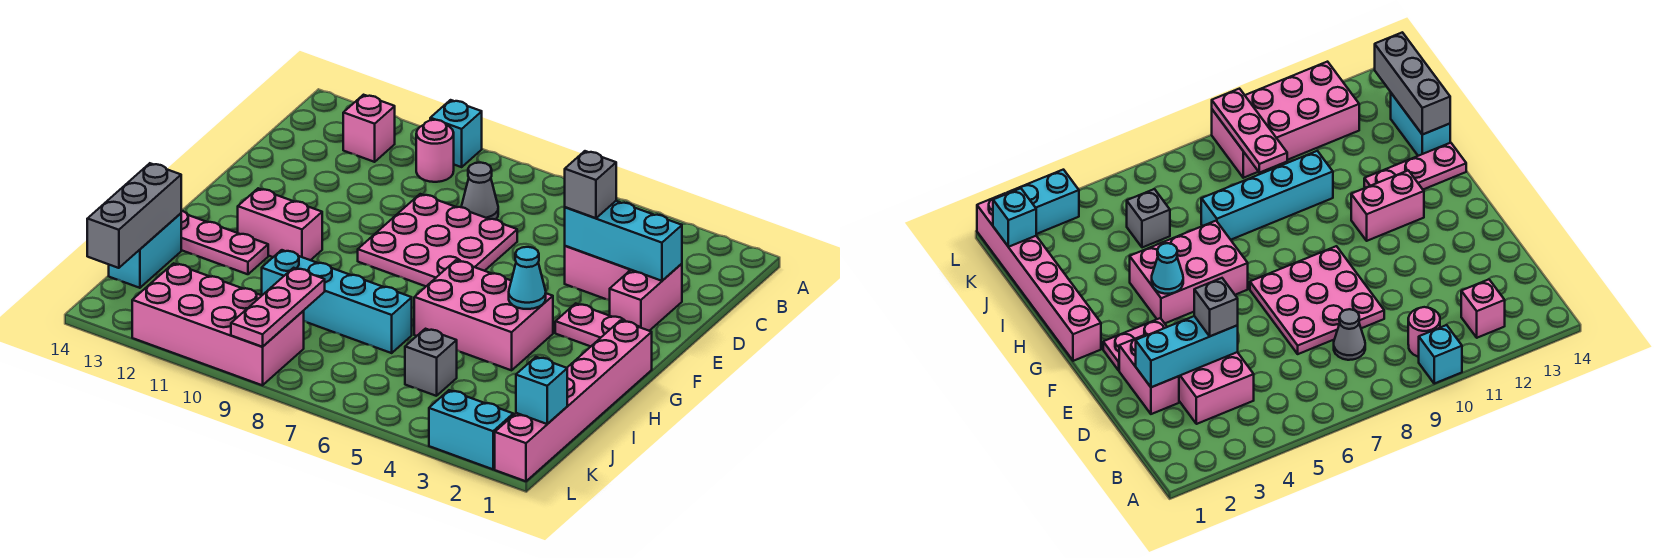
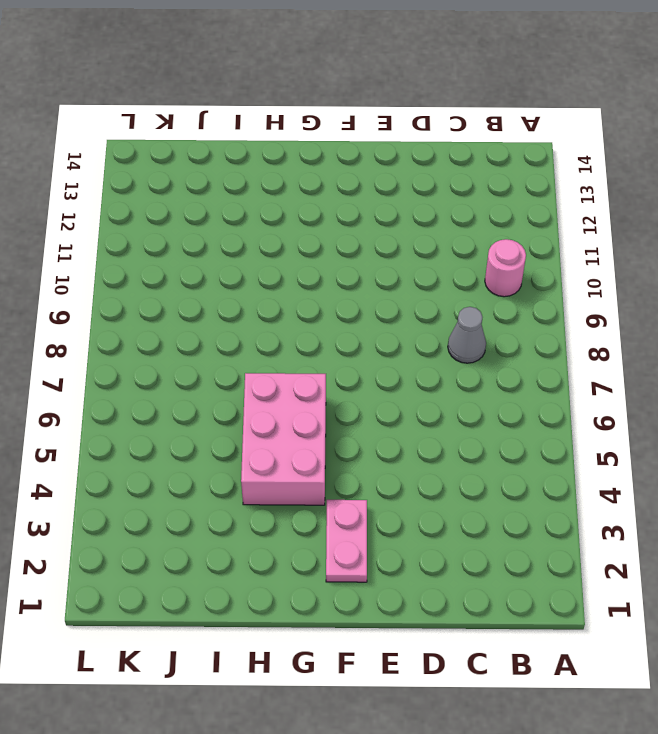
none -> cyan brick A10 level 1
none -> pink brick B12 level 1
none -> pink brick C3:D4 level 1

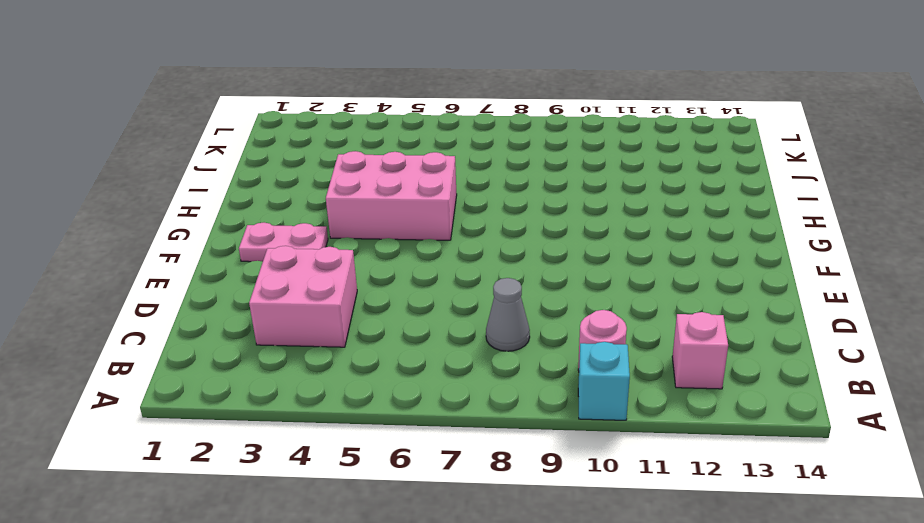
none -> pink brick D2:E2 level 1
none -> pink plate D7:F9 level 1
none -> pink brick G1:L1 level 1

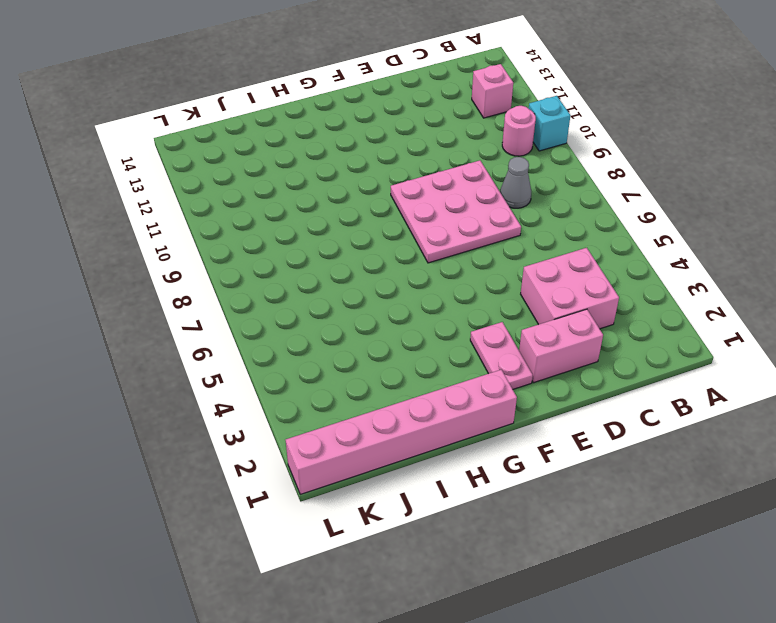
none -> pink brick G4:H6 level 1
none -> pink brick G11:G12 level 1
none -> pink plate H12:H14 level 1

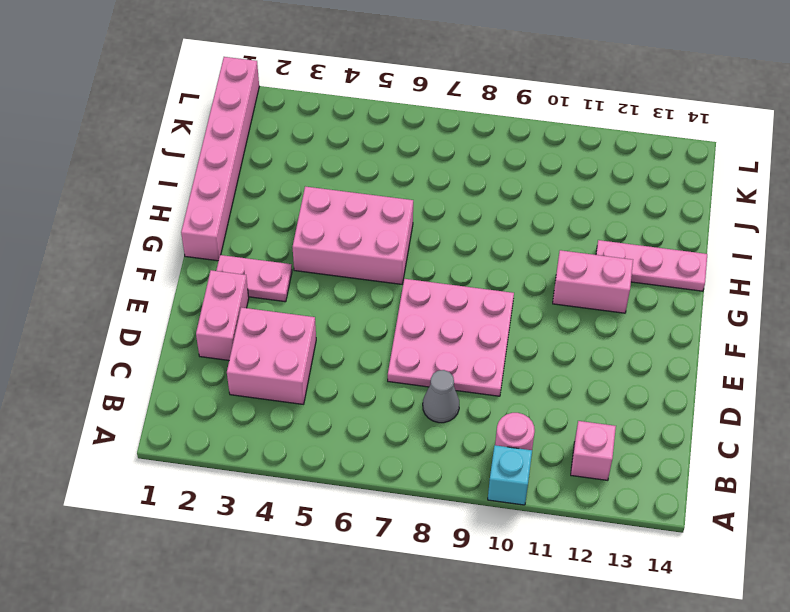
none -> cyan brick I7:I10 level 1
none -> cyan brick I14:J14 level 1
none -> grey brick J5 level 1

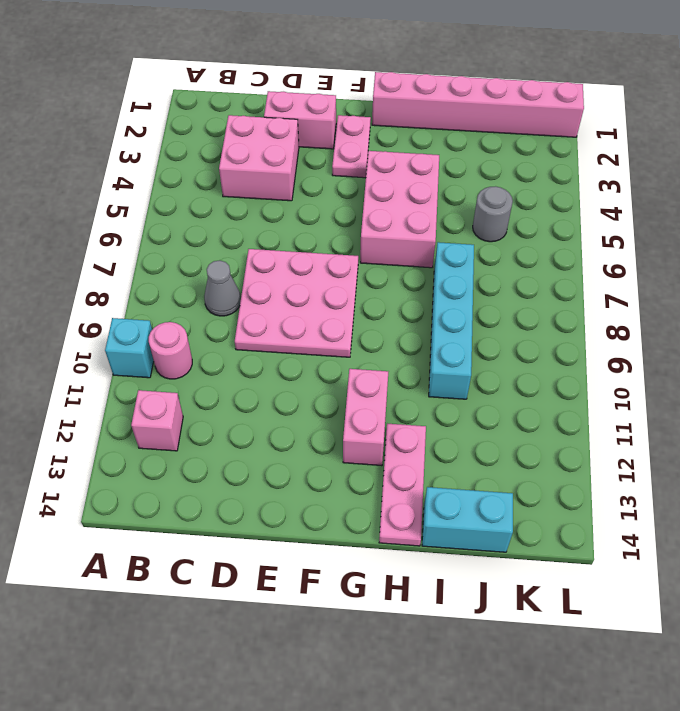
grey round brick J5 level 1 -> grey brick J5 level 1
none -> pink brick K9:L12 level 1
none -> cyan brick L2:L3 level 1
none -> cyan brick D2:D4 level 2

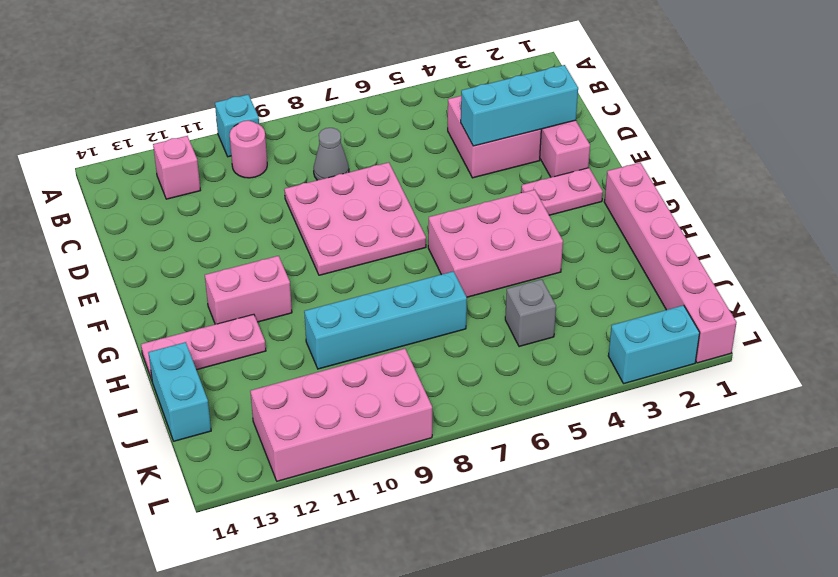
none -> cyan cone G4 level 2
none -> grey brick I14:K14 level 2
none -> pink plate J9:L9 level 2

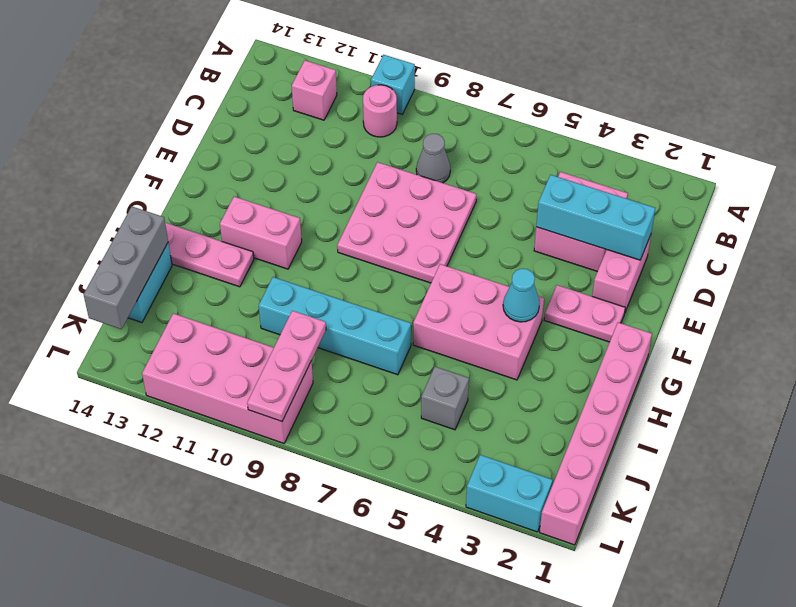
none -> cyan brick K1 level 2
none -> grey brick D4 level 3

